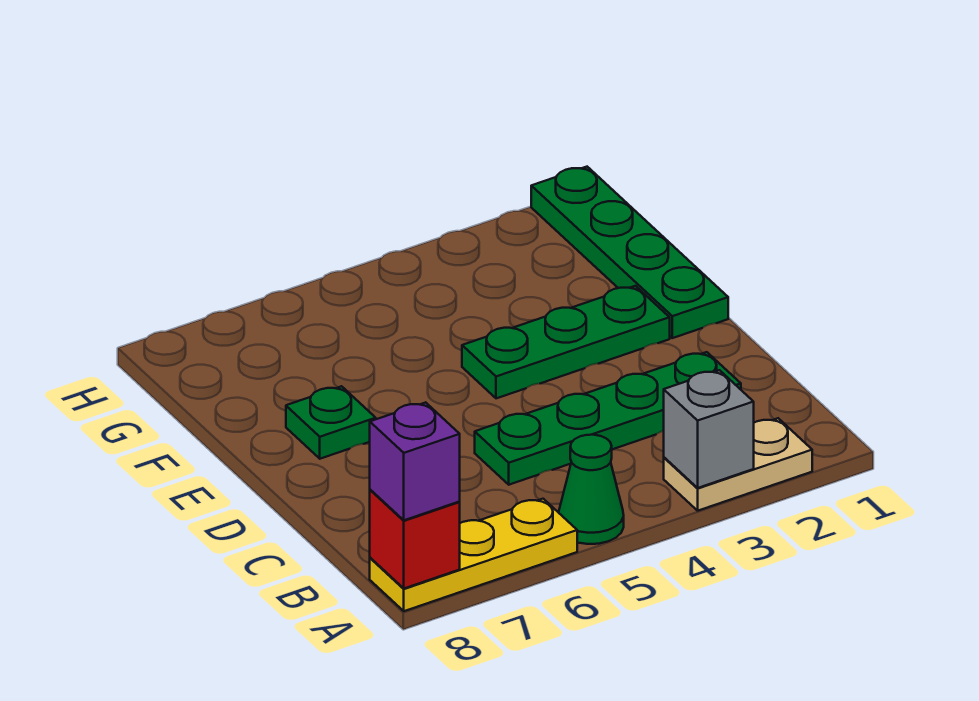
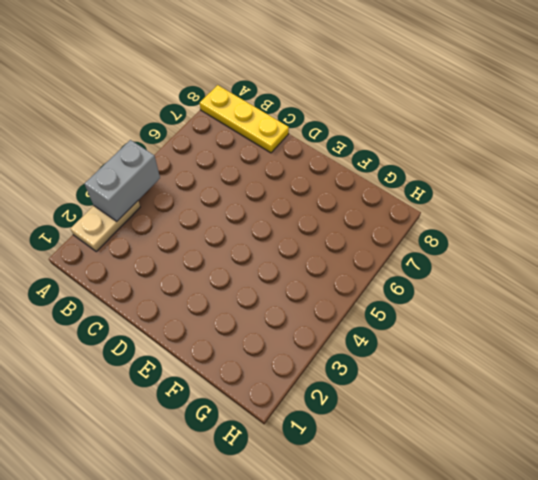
grey brick A3:A4 level 2 -> grey brick A3 level 2
yellow plate A8:C8 level 1 -> yellow plate A6:A8 level 1
none -> green cone A5 level 1
none -> green plate C2:C5 level 1

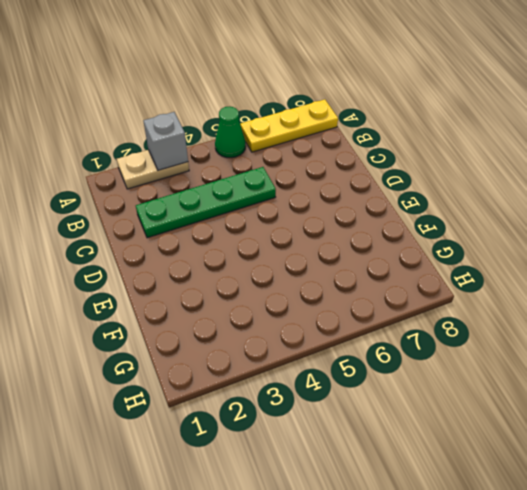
none -> green plate E1:H1 level 1
none -> green plate E2:E4 level 1

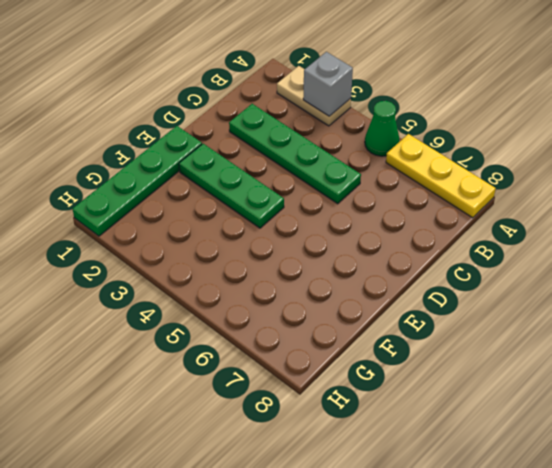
none -> green plate E7 level 1
none -> red brick A8 level 2

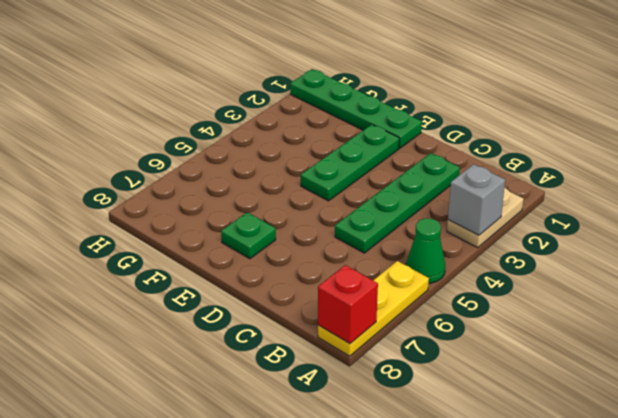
none -> purple brick A8 level 3

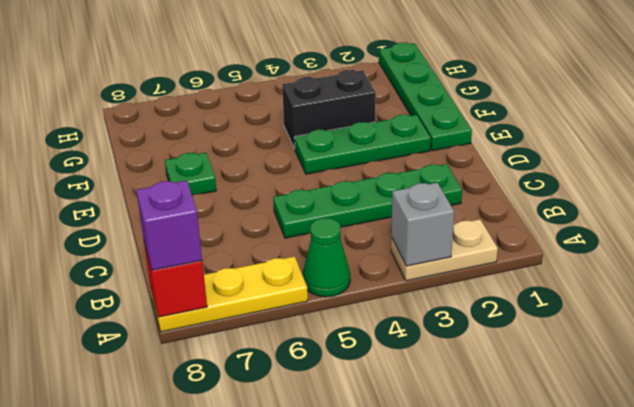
black brick F3:F4 level 1 -> none

